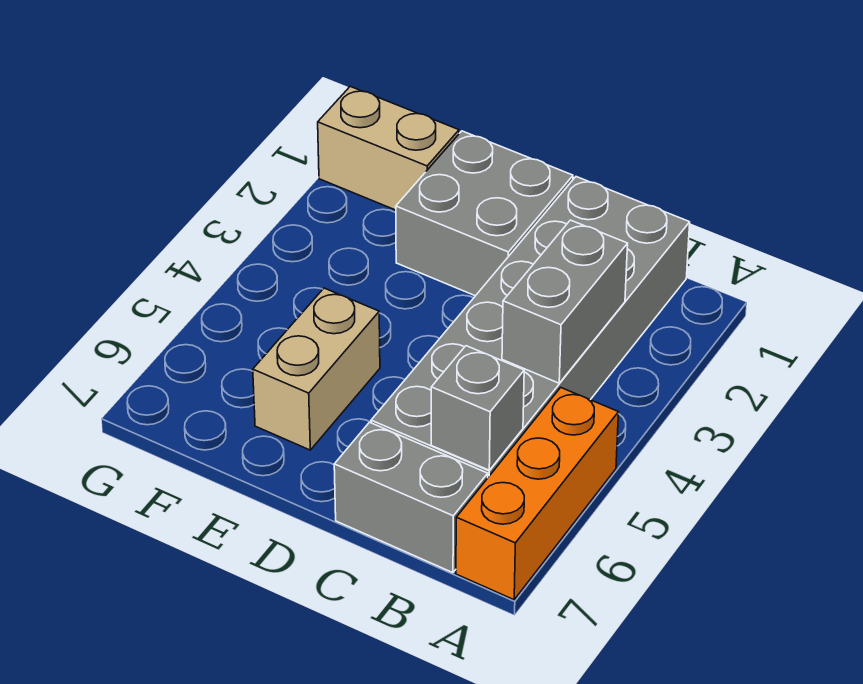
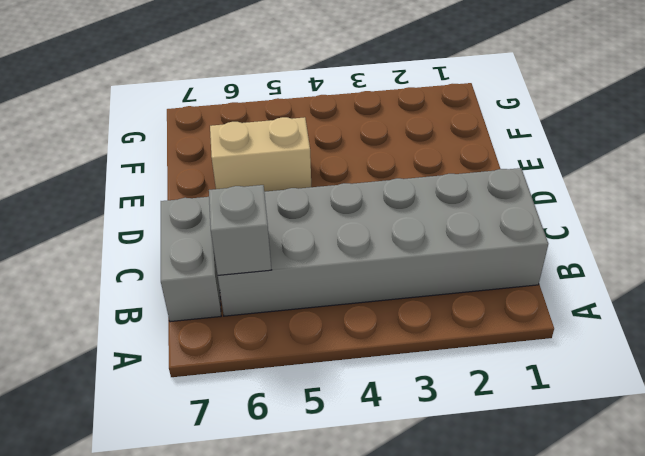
none -> orange brick A5:A7 level 1
none -> grey brick D1:E2 level 1

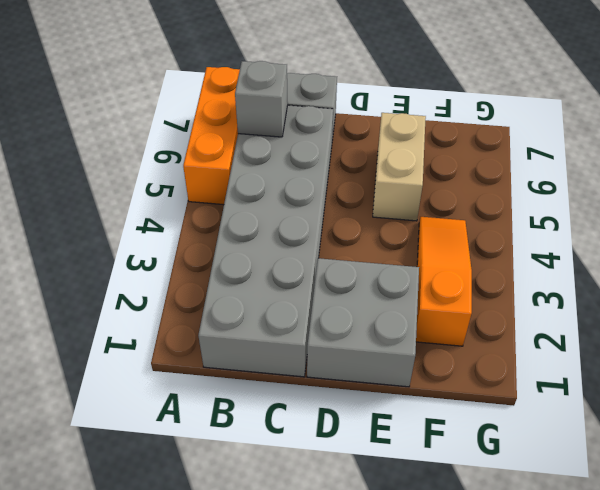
orange slope F2:F4 level 1 top 2 -> none
none -> tan brick F1:G1 level 1
none -> grey brick B3:B4 level 2

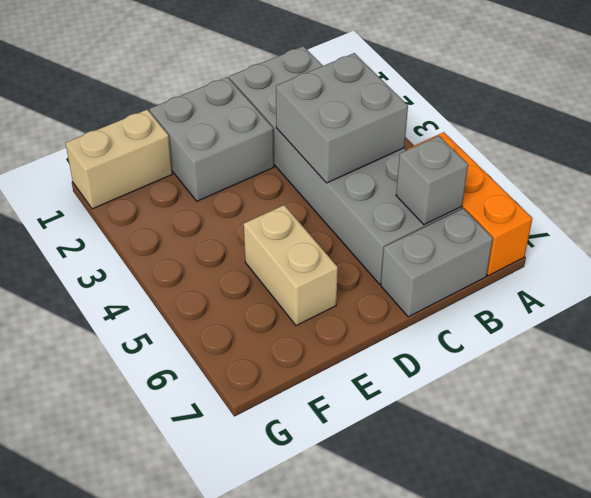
grey brick B3:C4 level 2 -> grey brick B3:B4 level 2

